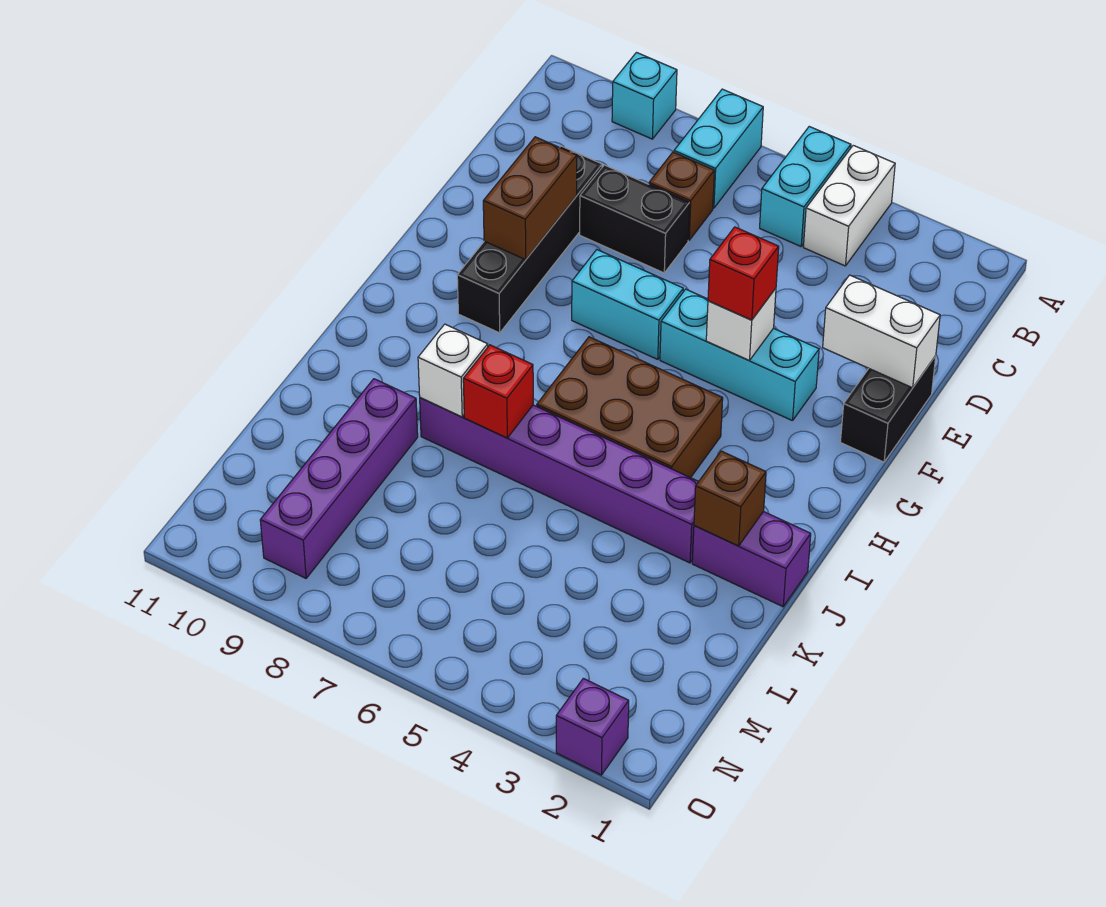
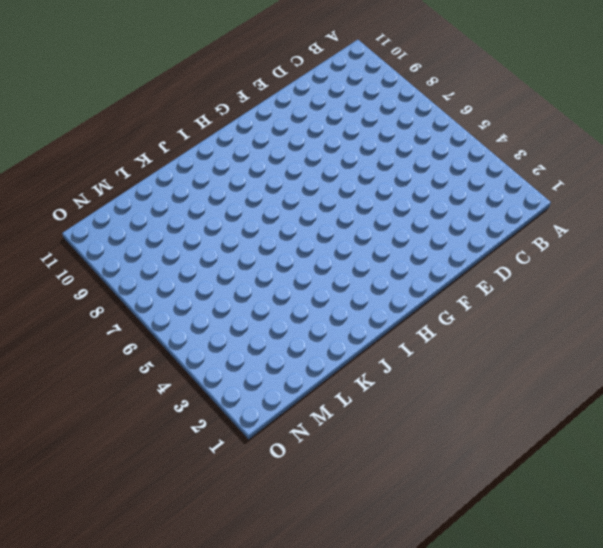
none -> white brick A4:B4 level 1
none -> cyan brick A5:B5 level 1
none -> cyan brick A7:B7 level 1

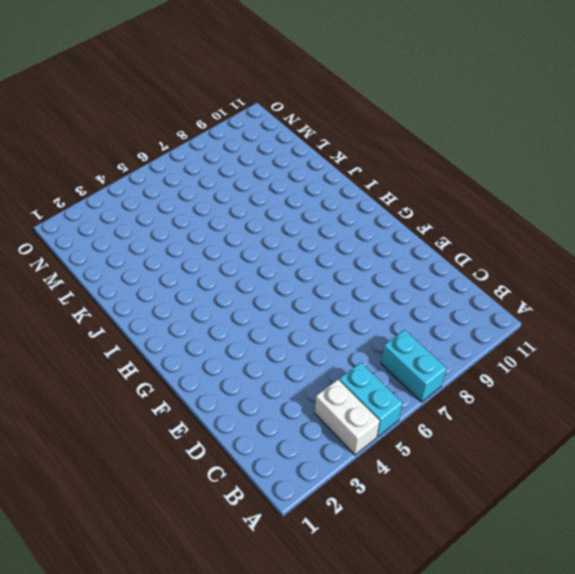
none -> cyan brick A9 level 1
none -> brown brick C7 level 1
none -> black brick D7:D8 level 1

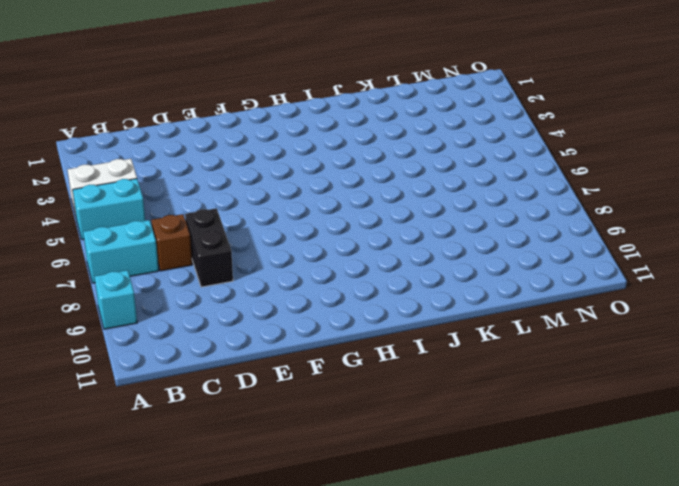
none -> black brick D9:G9 level 1
none -> black brick E1:F1 level 1
none -> cyan brick F3:F5 level 1

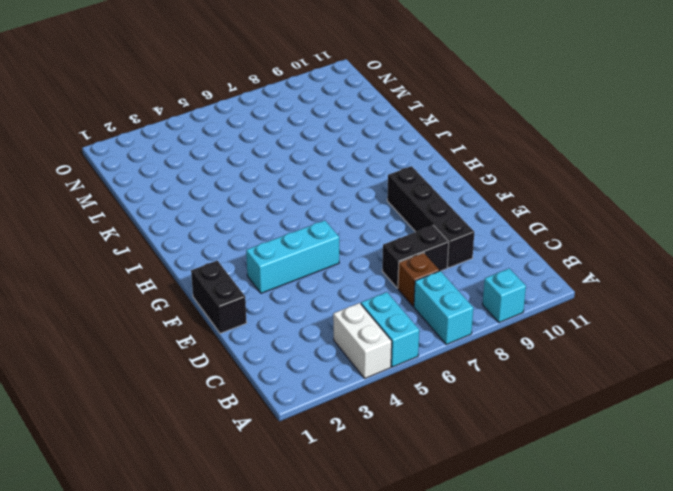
none -> cyan brick F6:F7 level 1
none -> brown brick H4:I6 level 1
none -> purple brick J1:J2 level 1

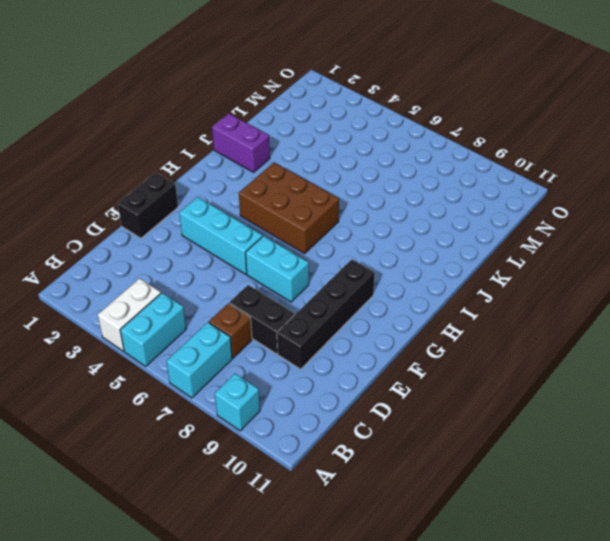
none -> purple brick J3:J8 level 1
none -> purple brick K9:N9 level 1
none -> purple brick O2 level 1

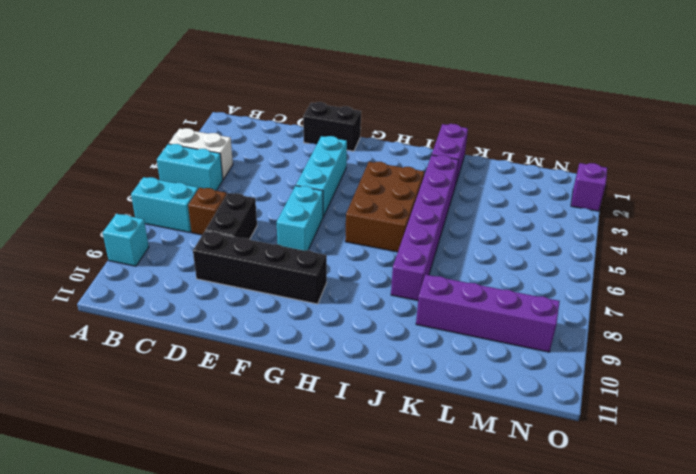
none -> white brick E1:E2 level 2
none -> brown brick E9:F9 level 2
none -> white brick F4 level 2

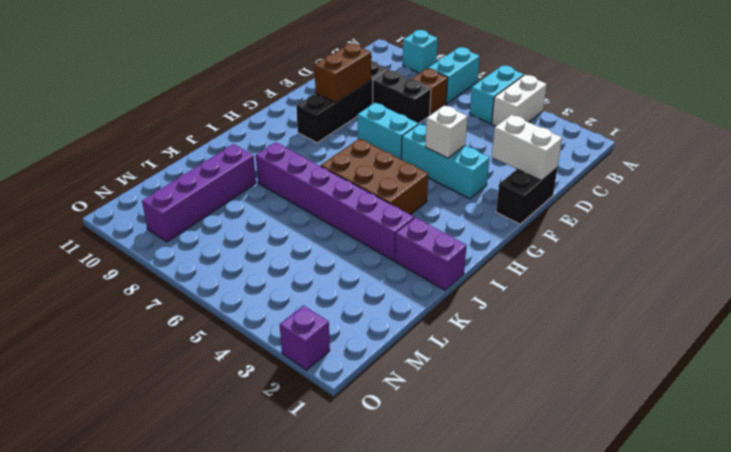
none -> brown brick J2 level 2
none -> red brick J7 level 2
none -> white brick J8 level 2

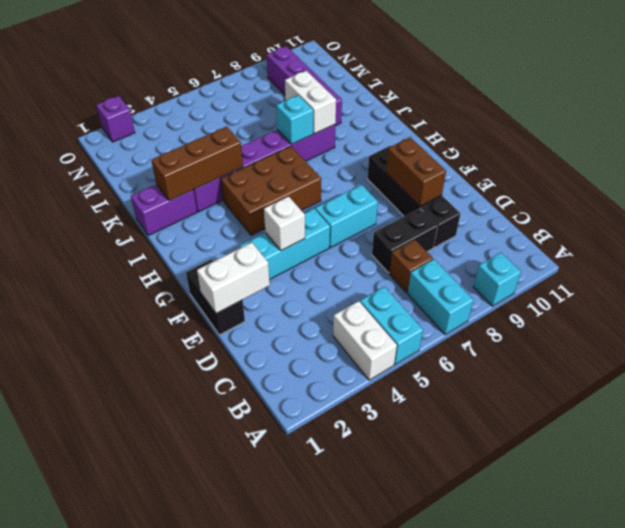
brown brick J2:J4 level 2 -> brown brick J2 level 2
cyan brick J7 level 2 -> red brick J7 level 2
white brick J8:K8 level 2 -> white brick J8 level 2
none -> red brick F4 level 3

